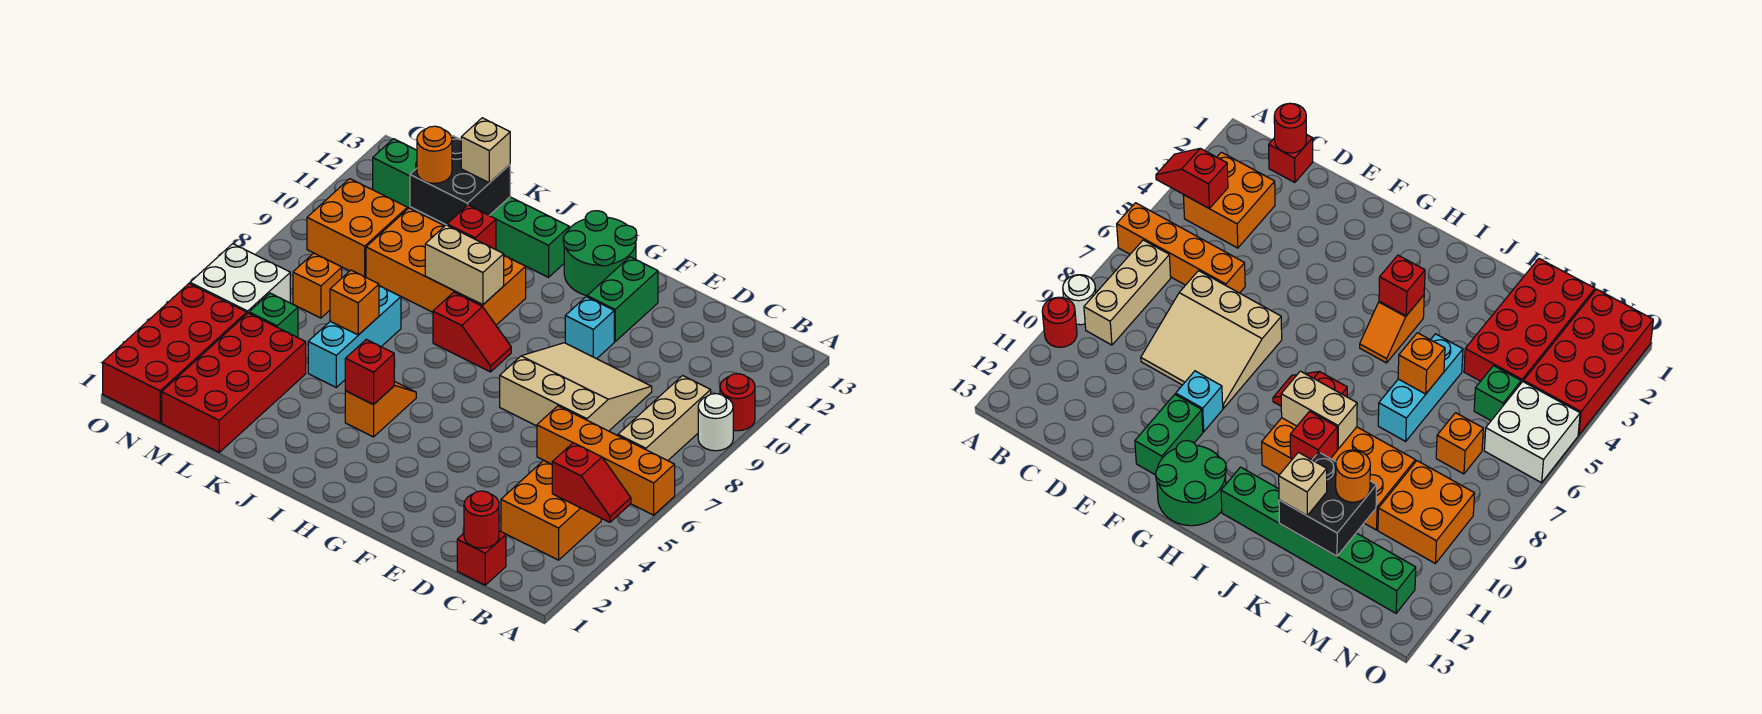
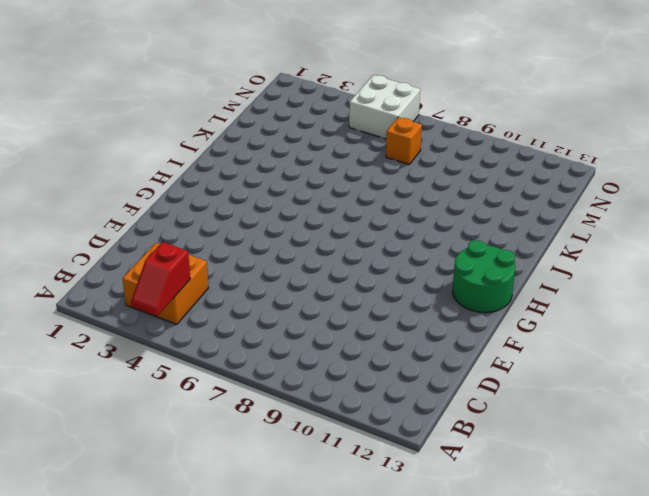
none -> orange brick A6:D6 level 1
none -> white round brick A9 level 1
none -> red round brick A10 level 1
none -> tan brick B7:B9 level 1

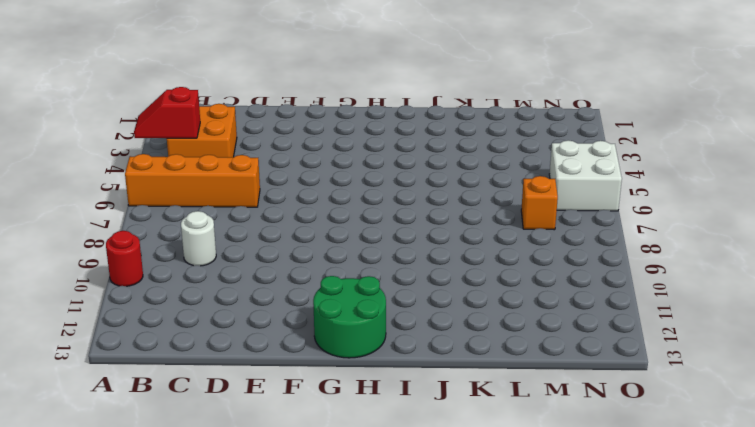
white round brick C9 level 1 -> white round brick A9 level 1
none -> tan brick B7:B9 level 1
none -> red brick C1 level 1
none -> tan slope D7:F9 level 1 top 7
none -> cyan brick F10 level 1

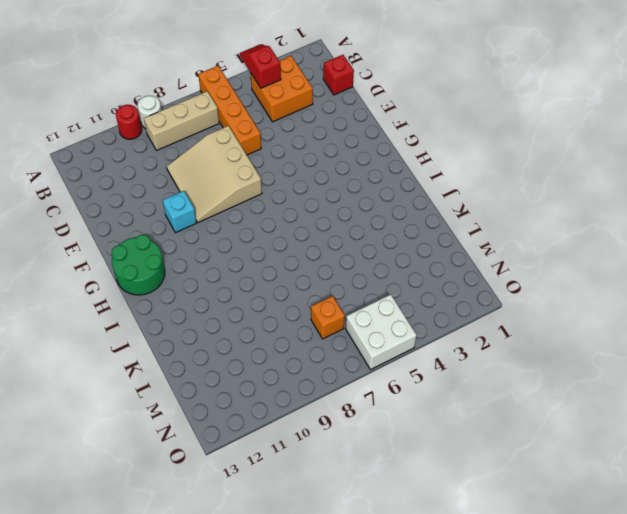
none -> green brick F11:F12 level 1
none -> red slope H8:I8 level 1 top I
none -> orange slope I4:I5 level 1 top 4
none -> orange brick I9:L10 level 1

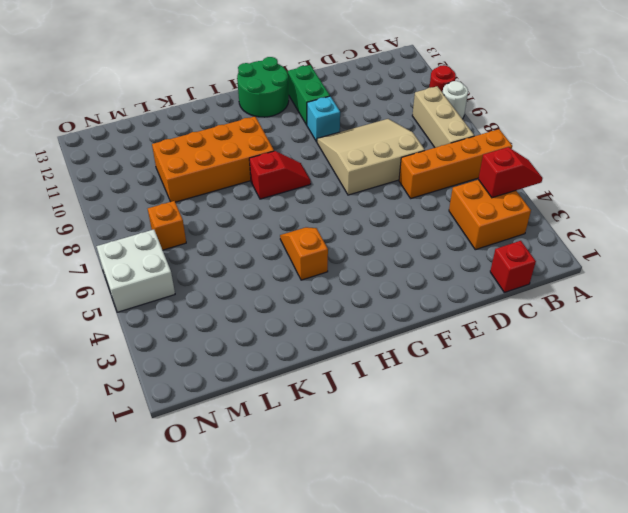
none -> green brick I12:N12 level 1
none -> cyan brick K5:K7 level 1
none -> red brick L1:M4 level 1
none -> green brick M5 level 1

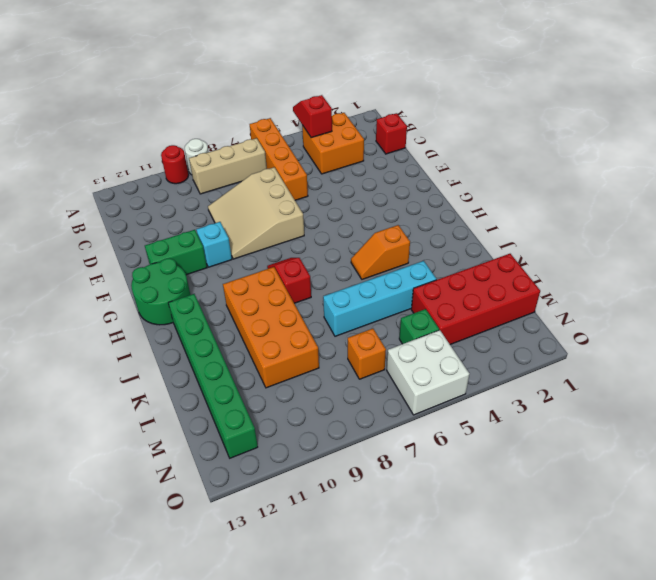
cyan brick K4:K7 level 1 -> cyan brick K5:K7 level 1
none -> orange brick M9:N10 level 1
none -> red brick N1:O4 level 1
none -> red round brick C1 level 2
none -> red brick I4 level 2

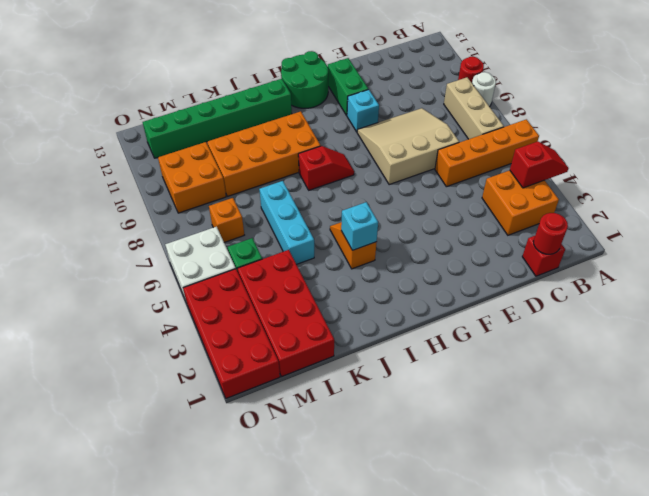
cyan brick I4 level 2 -> red brick I4 level 2
none -> tan brick I9:J9 level 2
none -> red brick J10 level 2
none -> orange brick K6 level 2
none -> black brick K11:L12 level 2

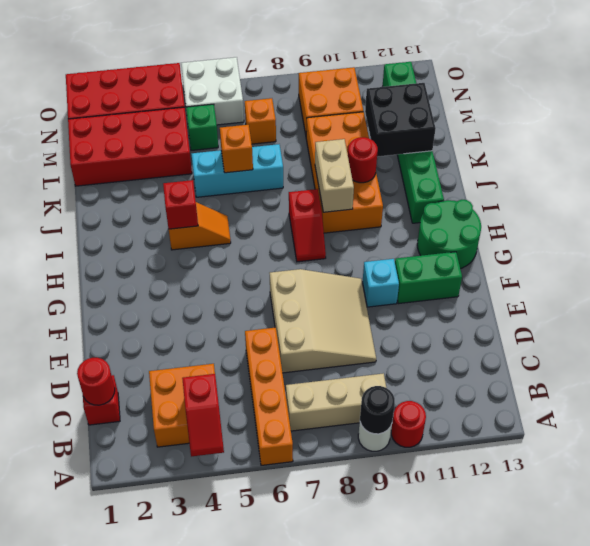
black round brick A9 level 2 -> none
red round brick J10 level 2 -> red brick J10 level 2
none -> tan brick K12 level 3
none -> orange round brick L11 level 3

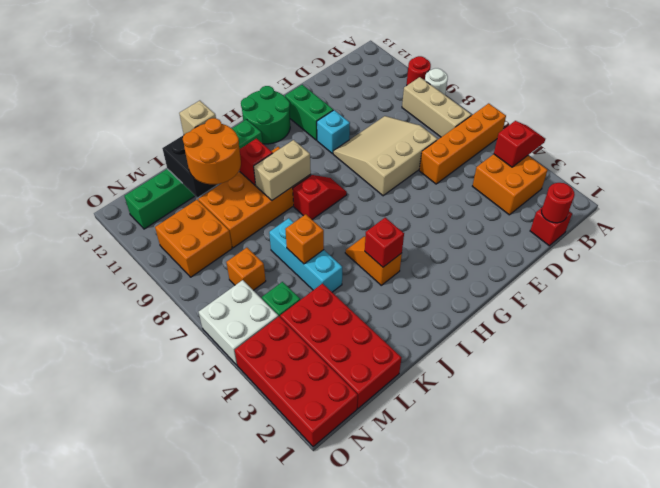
orange round brick K10:L11 level 3 -> orange round brick L11 level 3

